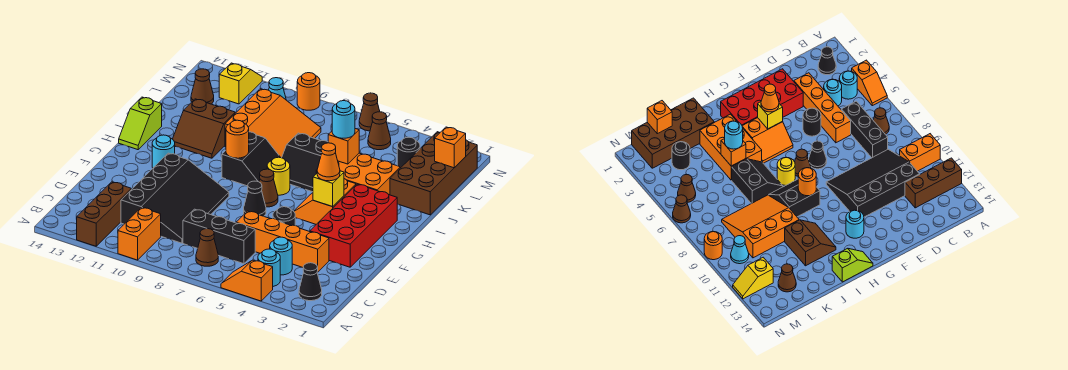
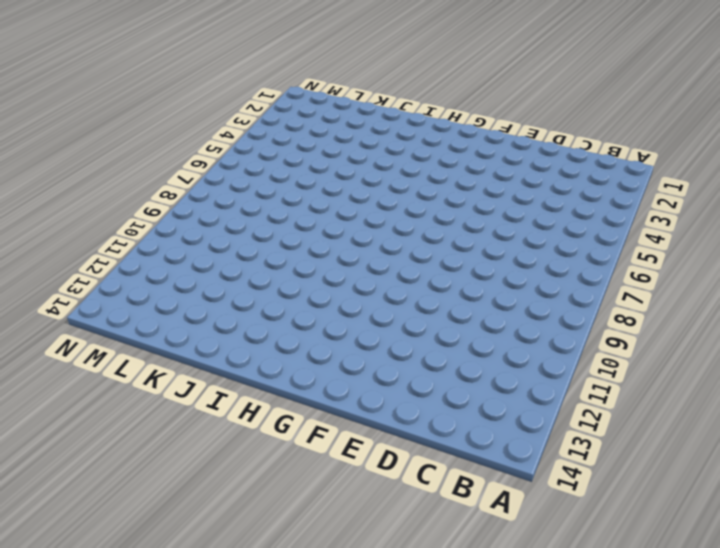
none -> orange slope A4:A5 level 1 top 4
none -> orange brick A10:B10 level 1
none -> brown brick A12:C12 level 1
none -> black cone B2 level 1

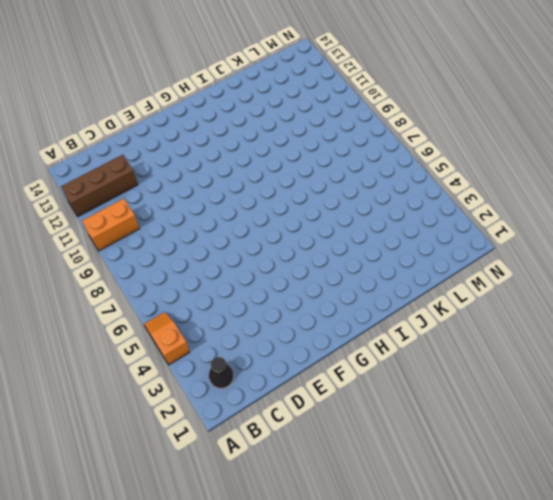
none -> cyan round brick B4 level 1
none -> brown cone B7 level 1
none -> cyan round brick C4 level 1
none -> black brick C6:C8 level 1

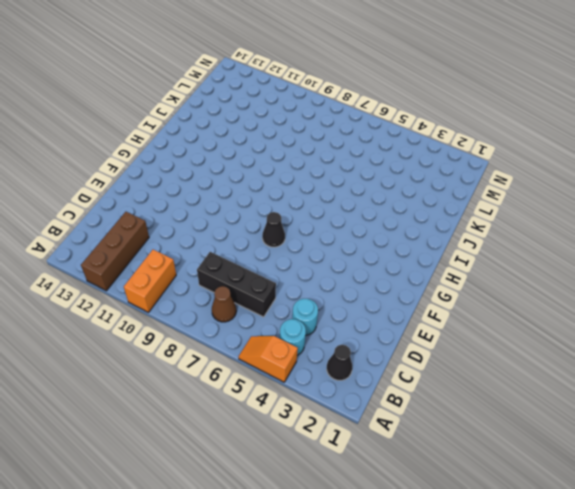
none -> black slope C9:F11 level 1 top 11
none -> orange brick D3:D6 level 1
none -> red brick E2:H3 level 1
none -> black round brick E5 level 1

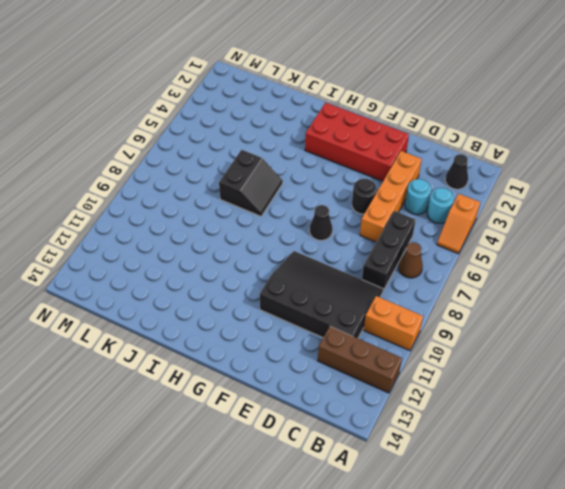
none -> orange slope G4:H5 level 1 top 4
none -> brown cone G7 level 1
none -> cyan round brick G12 level 1
none -> yellow round brick H7 level 1

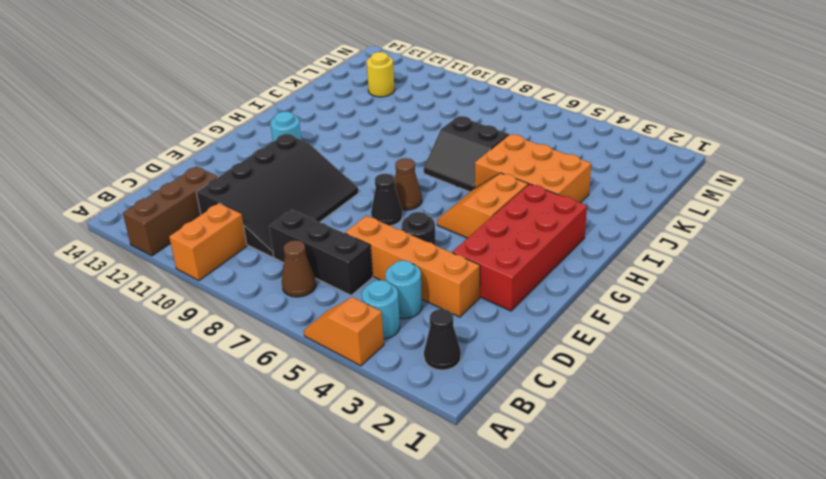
yellow round brick L12 level 1 -> yellow round brick H7 level 1
none -> black slope H8:I9 level 1 top 9
none -> lime slope H14:I14 level 1 top I
none -> brown slope I11:J12 level 1 top J
none -> brown brick J1:M2 level 1

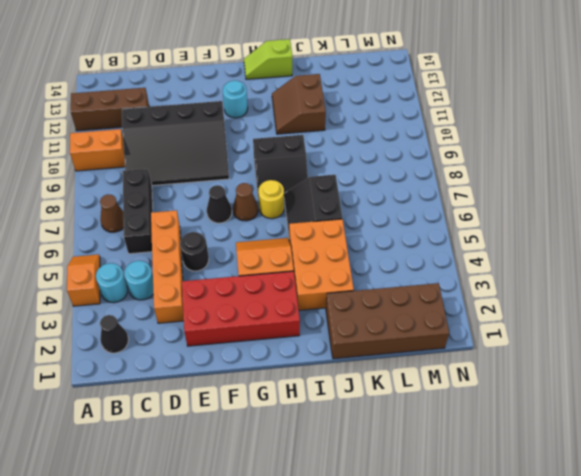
none -> orange slope J8:L10 level 1 top 10
none -> black round brick L3 level 1
none -> brown cone L13 level 1
none -> brown cone M5 level 1

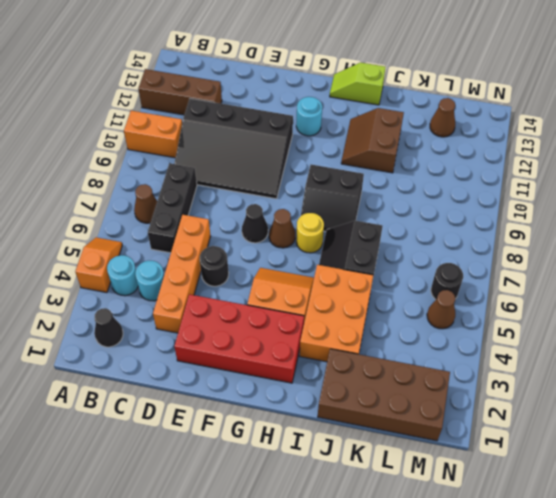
black round brick M6 level 1 -> black round brick L3 level 1
none -> orange slope J8:L10 level 1 top 10
none -> cyan cone M10 level 1
none -> yellow slope M12:N12 level 1 top M
none -> brown cone N6 level 1

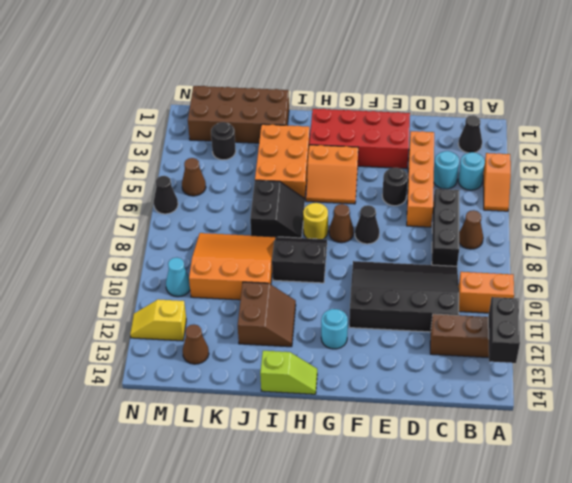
black brick A12:A13 level 2 -> none
black cone N6 level 1 -> brown cone N6 level 1
none -> orange round brick N9 level 1
none -> yellow brick G4 level 2
none -> orange round brick H9 level 2
none -> orange brick J5 level 2

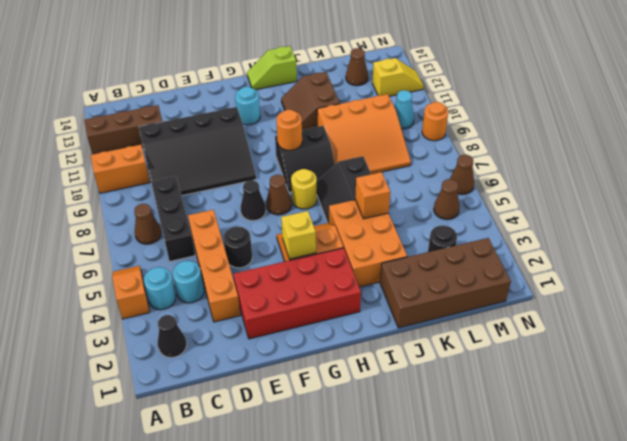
none -> orange brick L1 level 2
none -> orange cone G4 level 3
none -> cyan round brick J5 level 3

